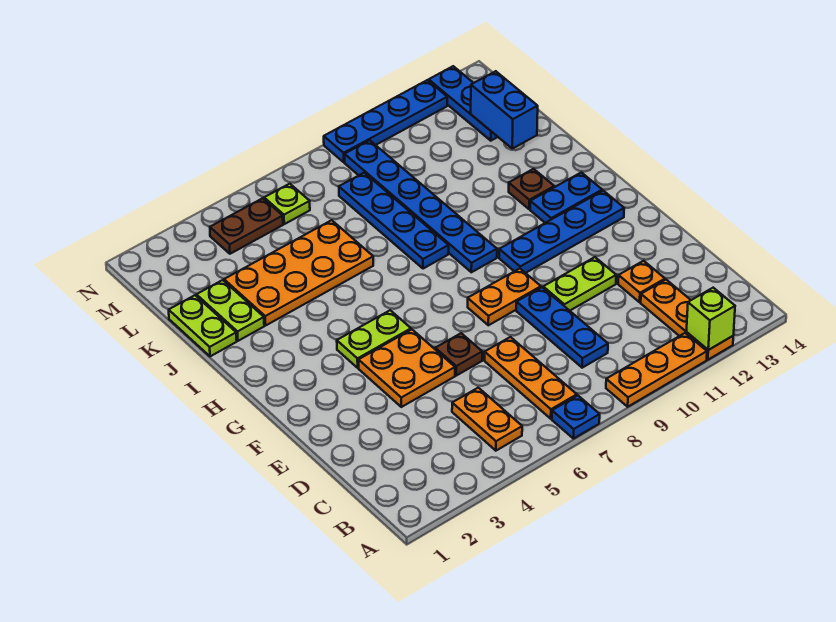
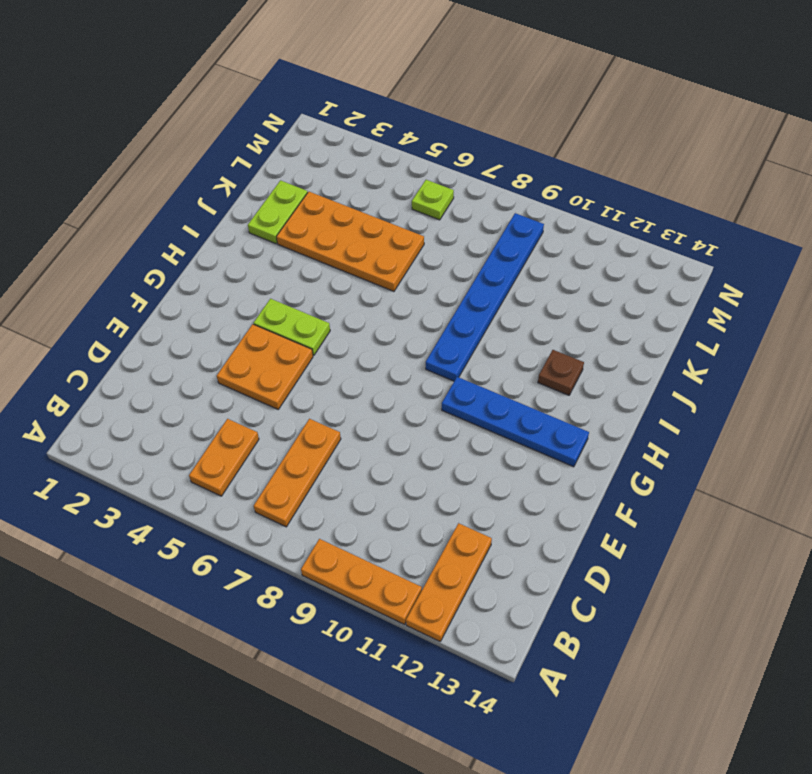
none -> blue plate A7 level 1
none -> blue plate C9:E9 level 1
none -> orange plate D12 level 1

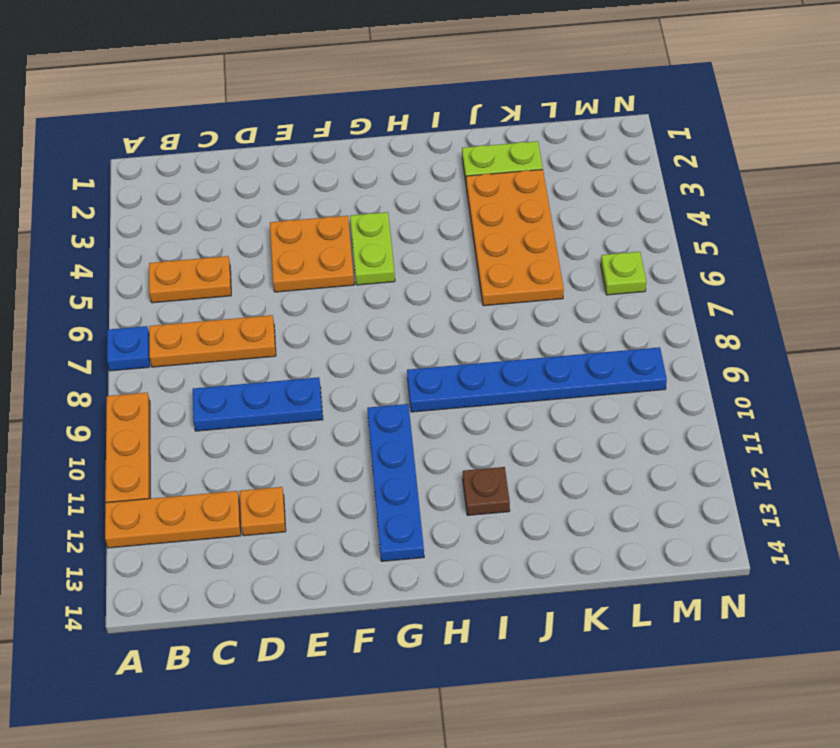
none -> brown plate E6 level 1
none -> lime plate E10:E11 level 1
none -> orange plate F8:F9 level 1

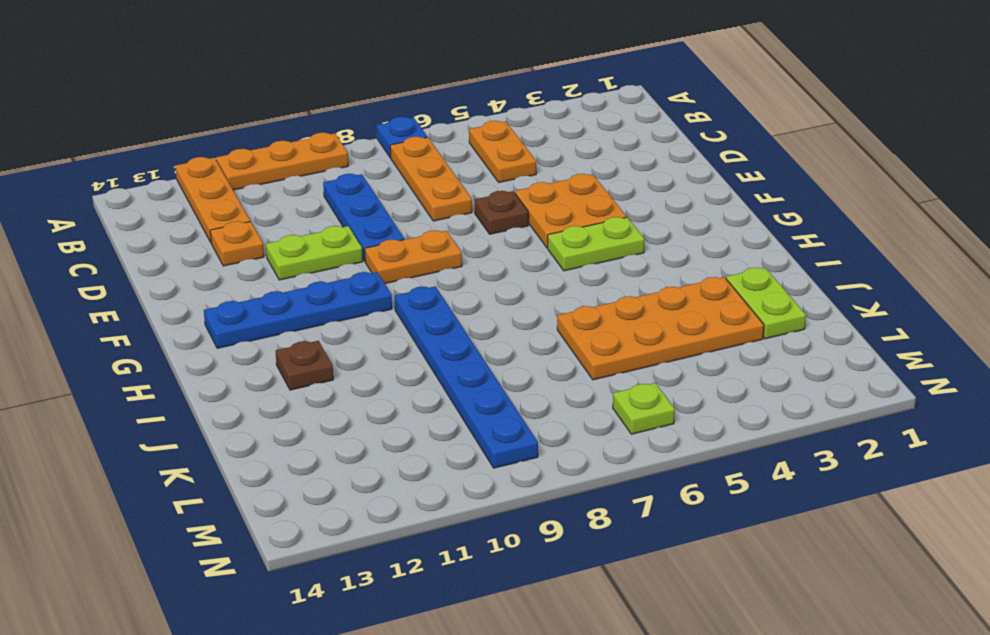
none -> blue plate H12:H13 level 1
none -> blue plate I8:L8 level 1
none -> lime plate J1:K1 level 1

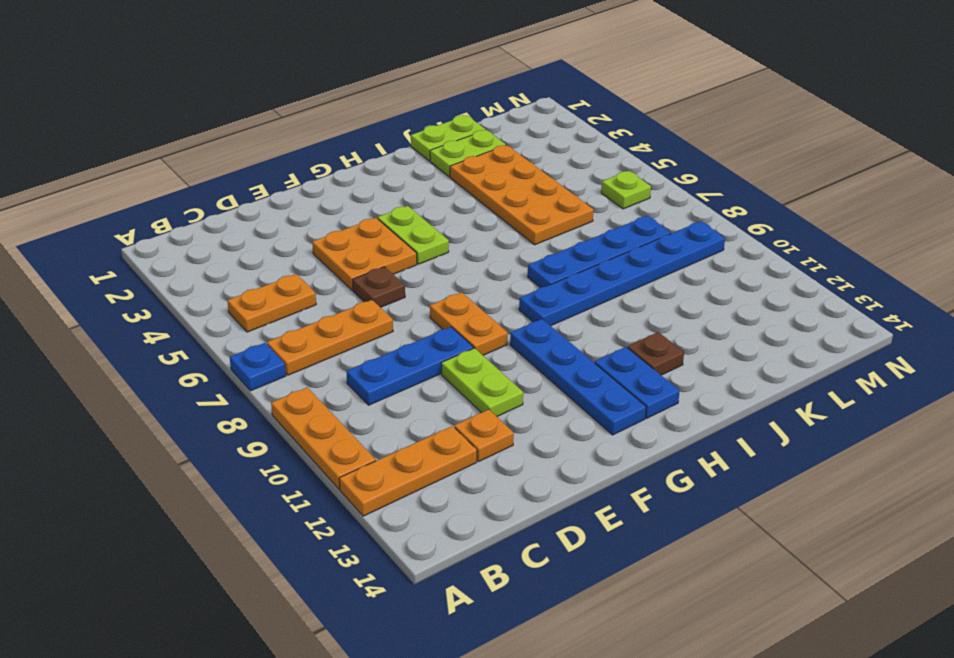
none -> blue plate L13:N13 level 1
none -> brown plate M4:M5 level 1
none -> blue plate N9:N12 level 1

